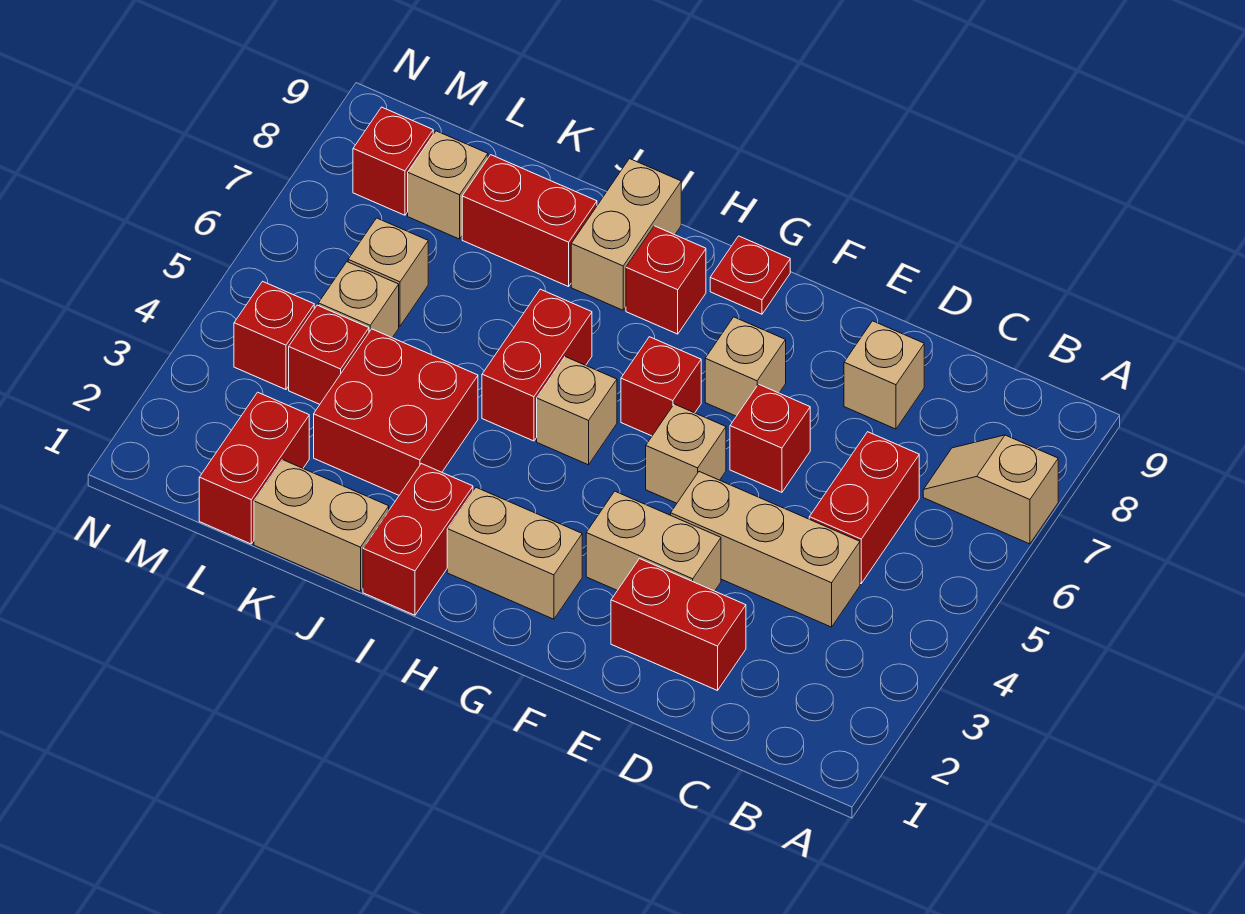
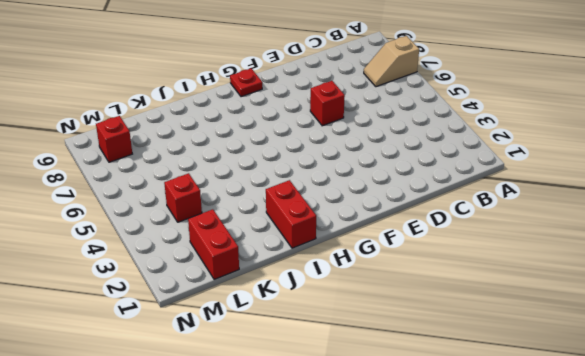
none -> tan brick C4:E4 level 1
none -> red brick C5:C6 level 1
none -> red brick D2:E2 level 1

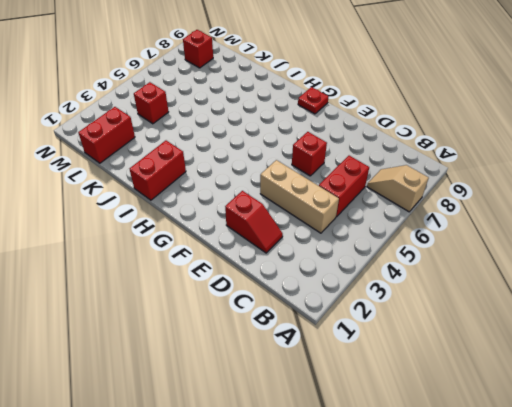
red slope D2:E2 level 1 top E -> red brick D2:E2 level 1
none -> tan brick D8 level 1
none -> tan brick E3:F3 level 1
none -> tan brick F5 level 1

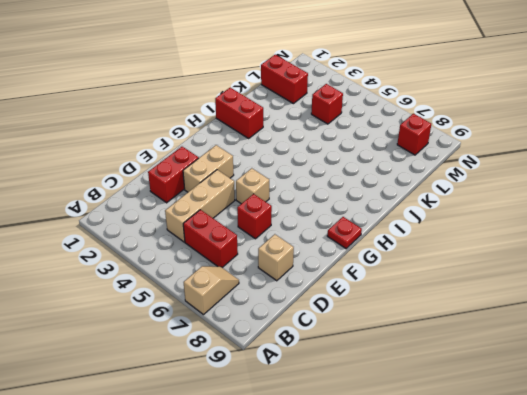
none -> tan brick F7 level 1
none -> tan brick G2:H2 level 1
none -> red brick G6 level 1

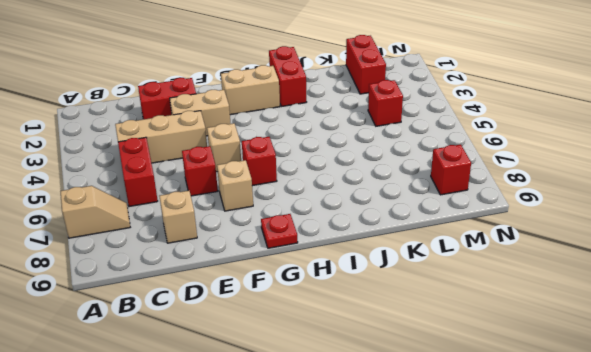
none -> tan brick H5 level 1
none -> red brick H8 level 1
none -> red brick I5:I6 level 1

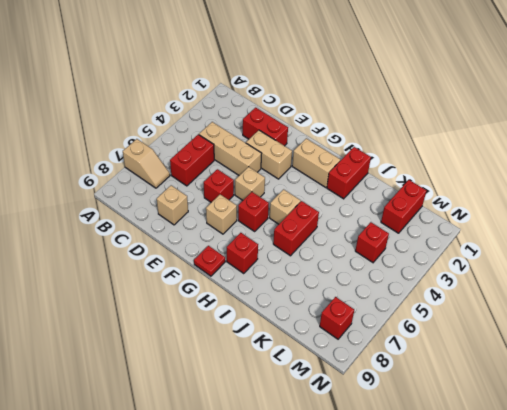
none -> tan brick I8:I9 level 1
none -> tan brick J1:K1 level 1
none -> red brick J3:K4 level 1

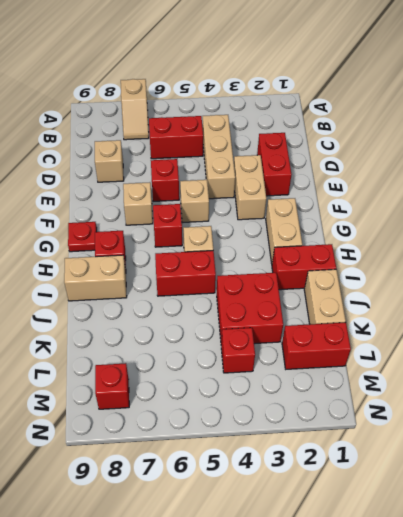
none -> red brick J8:K8 level 1
none -> tan brick L5 level 1
none -> tan brick L6 level 1

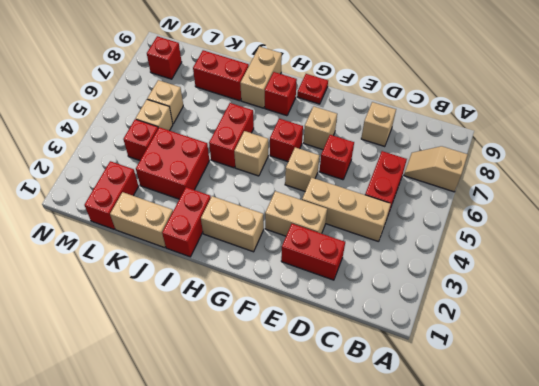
none -> tan brick L8 level 1
none -> red brick M4 level 1

